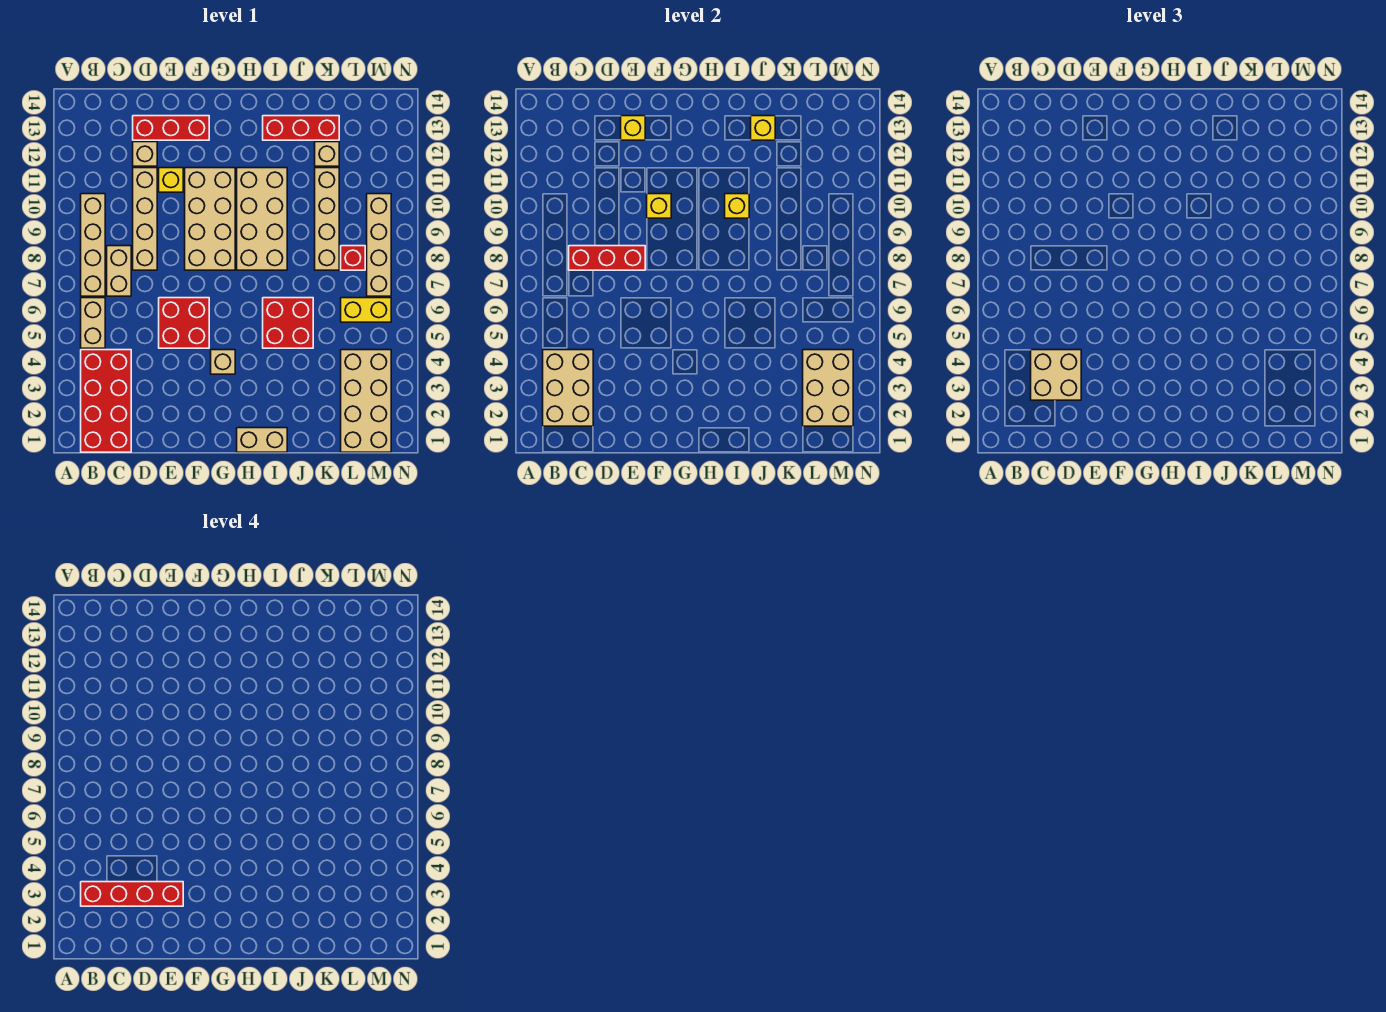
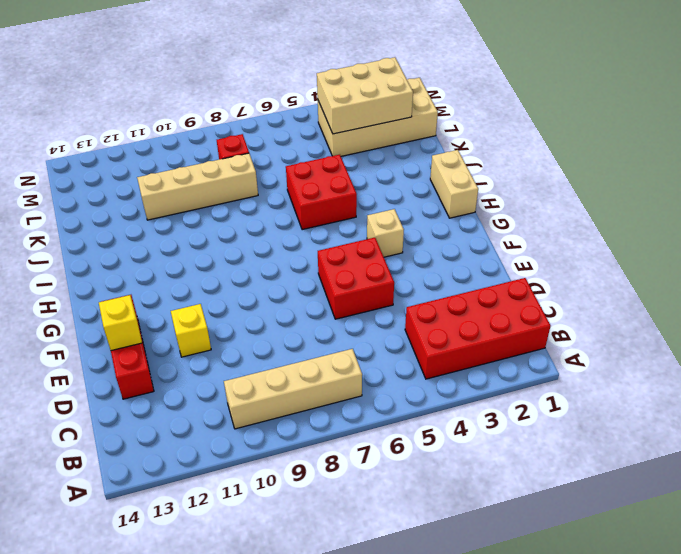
none -> tan brick B5:B6 level 1
none -> tan brick C7:C8 level 1
none -> tan brick D8:D11 level 1
none -> tan brick D12 level 1

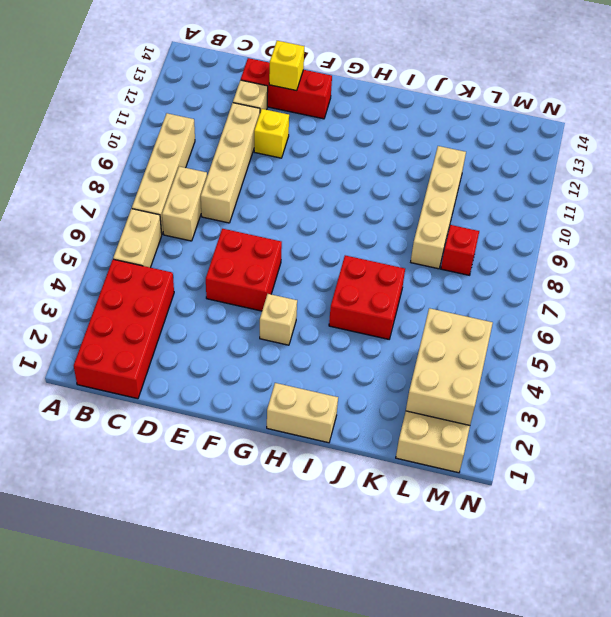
none -> tan brick F8:G11 level 1
none -> tan brick H8:I11 level 1
none -> red brick I13:K13 level 1
none -> tan brick K12 level 1

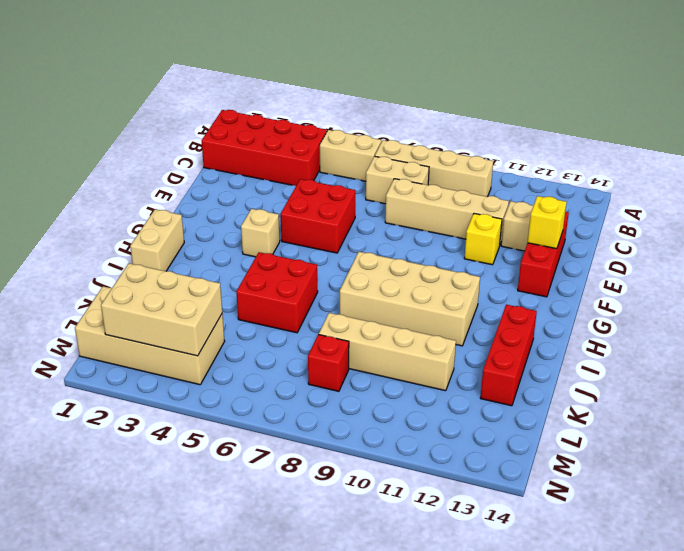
none -> tan brick F8:G11 level 1
none -> tan brick K12 level 1
none -> yellow brick L6:M6 level 1
none -> tan brick M7:M10 level 1

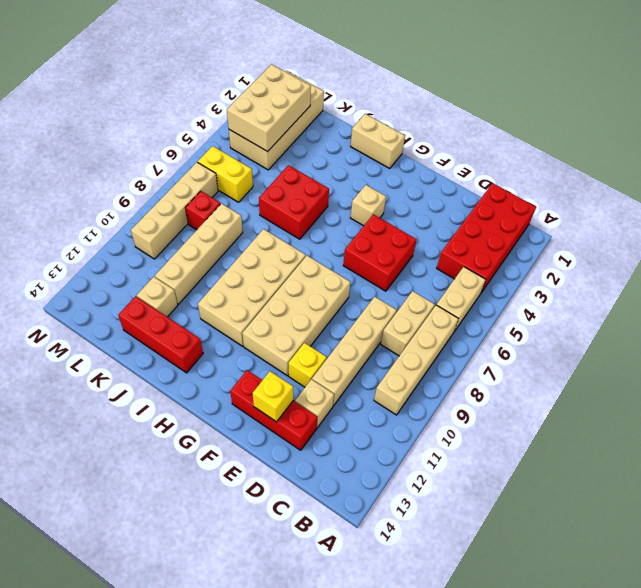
none -> tan brick B2:C4 level 2
none -> red brick C8:E8 level 2
none -> yellow brick F10 level 2
none -> yellow brick I10 level 2

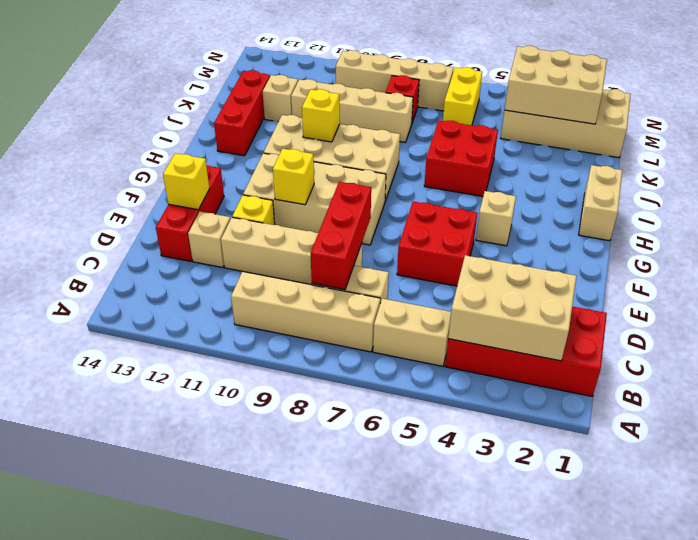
none -> yellow brick J13 level 2
none -> tan brick C3:D4 level 3
none -> red brick B3:E3 level 4

